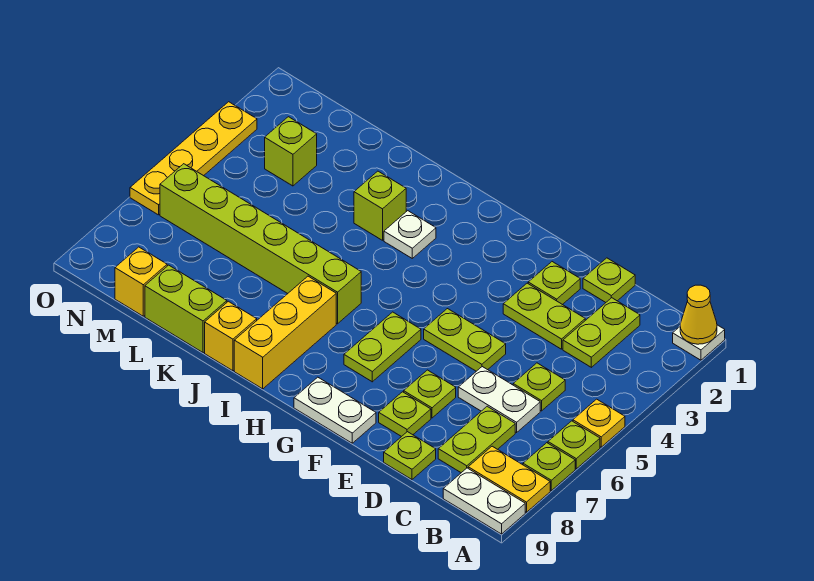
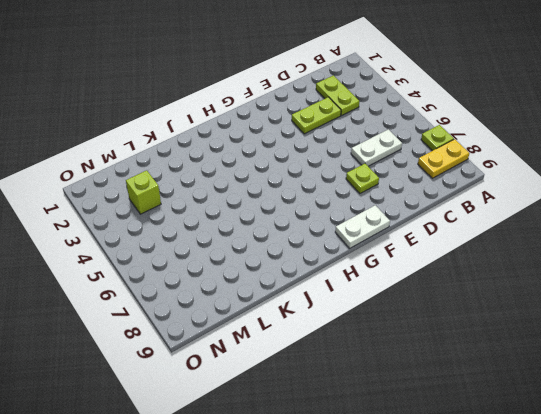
none -> white plate A1 level 1
none -> yellow plate A5 level 1
none -> lime plate A6 level 1

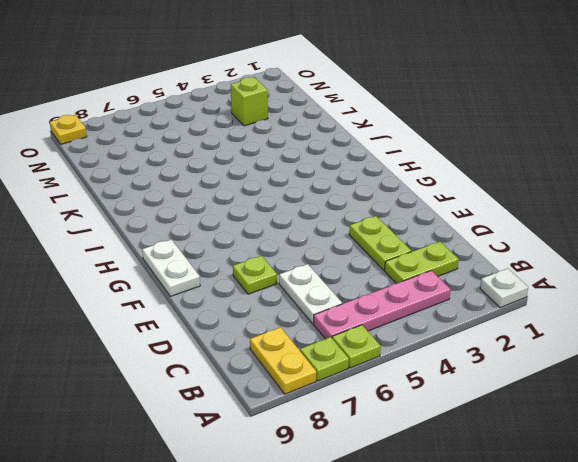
pink plate B3:B6 level 1 -> none
yellow plate O9 level 1 -> yellow plate A5 level 1
none -> white plate A9:B9 level 1
none -> lime plate C5 level 1
none -> lime plate C7:C8 level 1

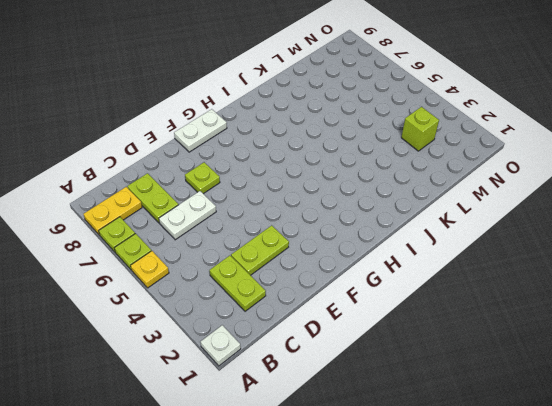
none -> white plate A9:B9 level 1
none -> lime plate C5 level 1
none -> lime plate D1 level 1

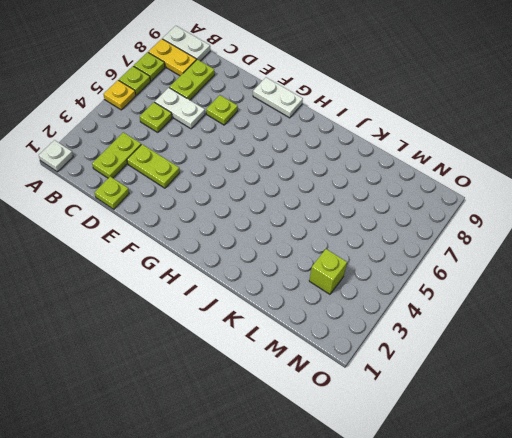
none -> lime plate D9 level 1
none -> lime plate E2 level 1
none -> lime plate E5:F5 level 1

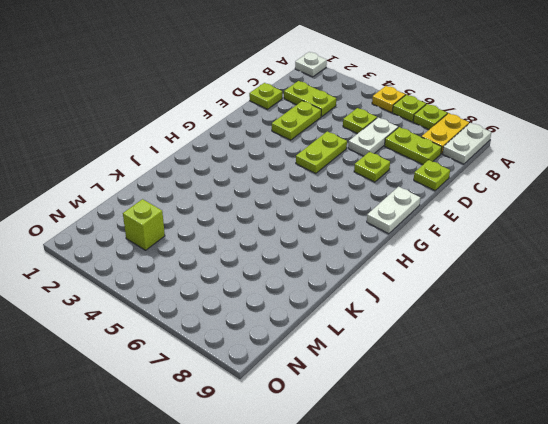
none -> lime plate E2 level 1
none -> lime plate E8 level 1
none -> lime plate G6:G7 level 1

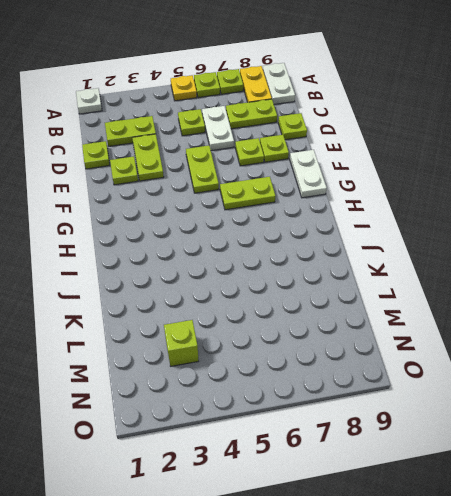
none -> white plate I3 level 1
none -> lime brick I6:N6 level 1
none -> yellow brick I7:I9 level 1

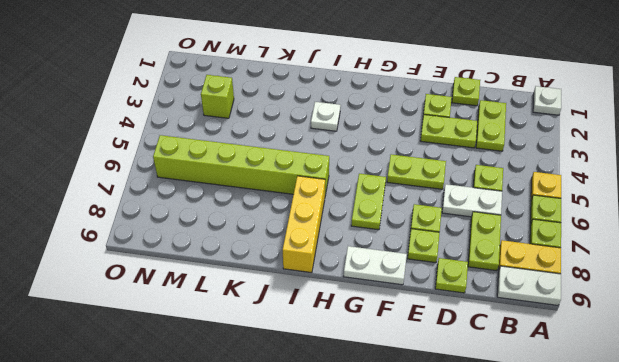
none -> lime brick J3 level 1
none -> yellow brick J9 level 1
none -> lime brick K9:L9 level 1

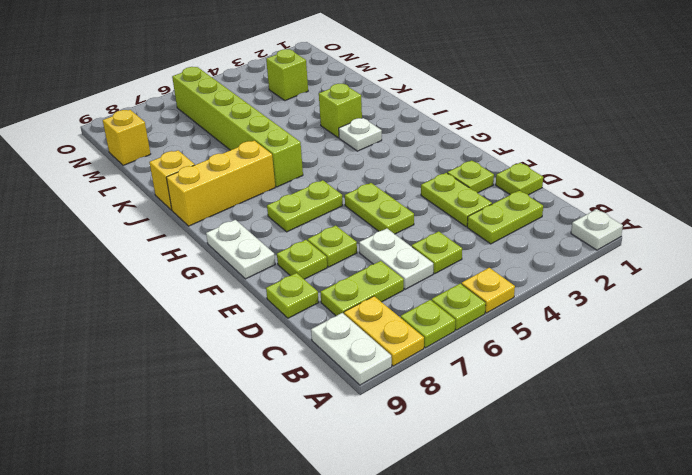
none -> lime brick K9:L9 level 1
none -> yellow plate O3:O6 level 1
none -> yellow cone A1 level 2

